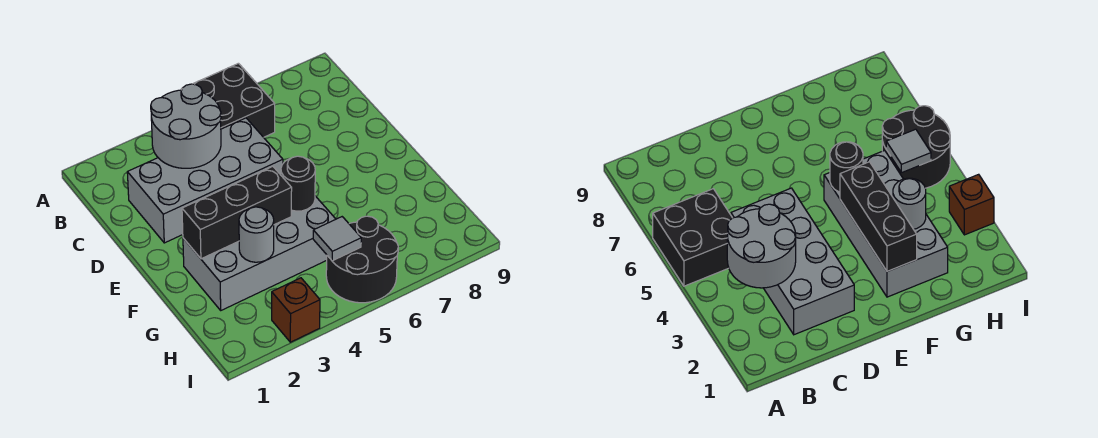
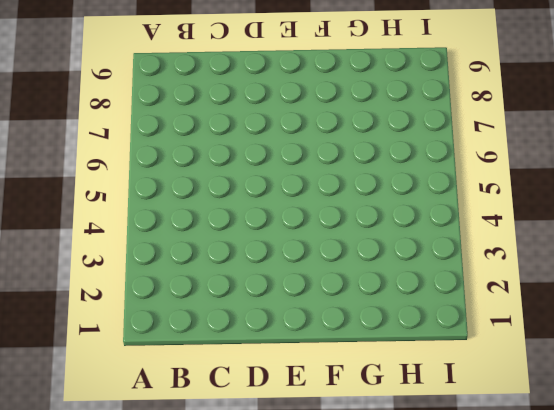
none -> black brick A5:B6 level 1
none -> grey brick C2:D5 level 1

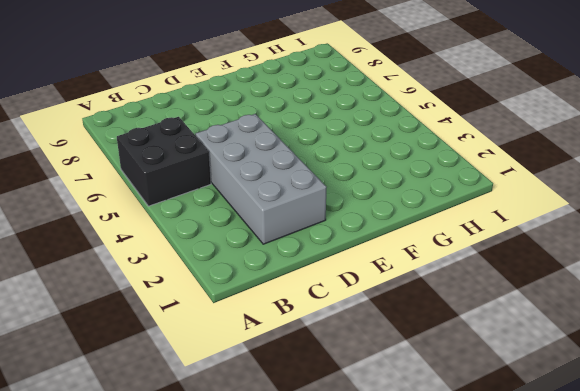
none -> grey brick F2:G5 level 1
none -> black round brick H5:I6 level 1

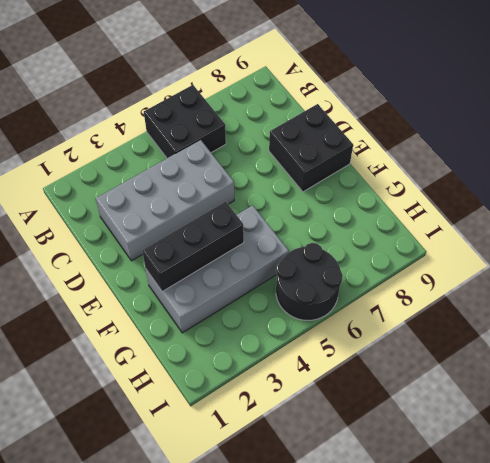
black brick D8:E9 level 1 -> none
none -> brown brick I3 level 1
none -> grey round brick B3:C4 level 2

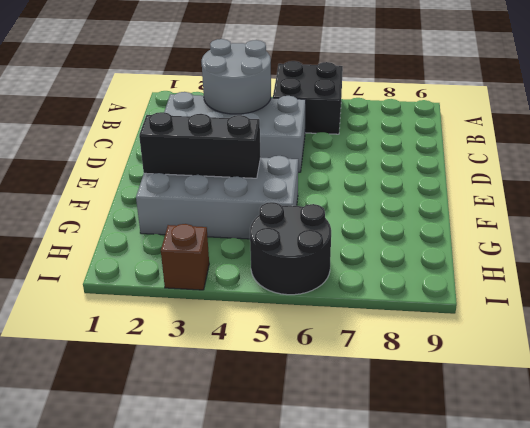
none -> black round brick F5 level 2
none -> grey round brick G3 level 2

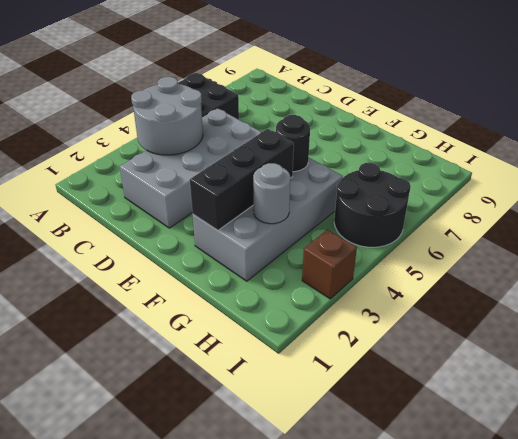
none -> grey tile H5 level 2

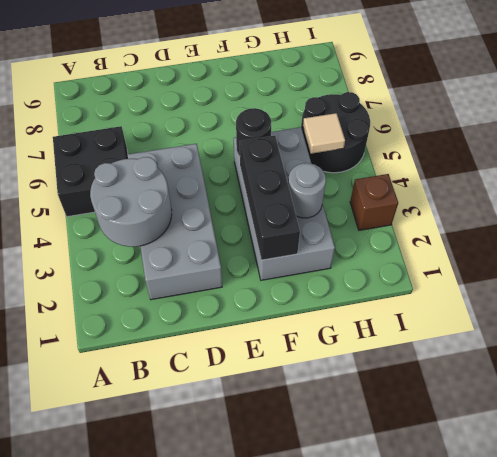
tan tile H5 level 2 -> grey tile H5 level 2

